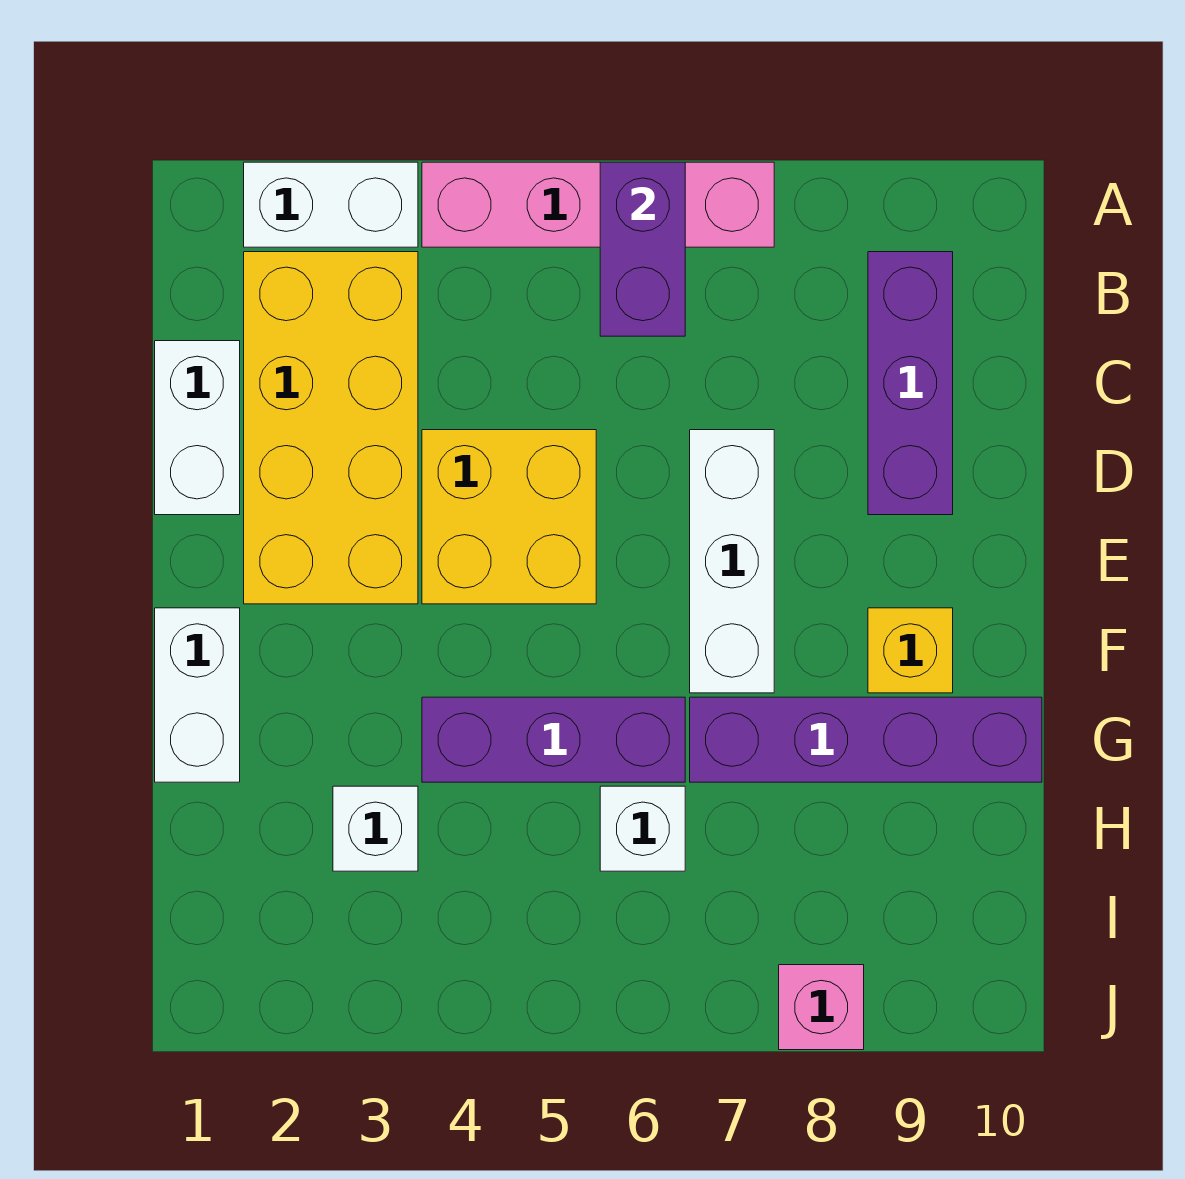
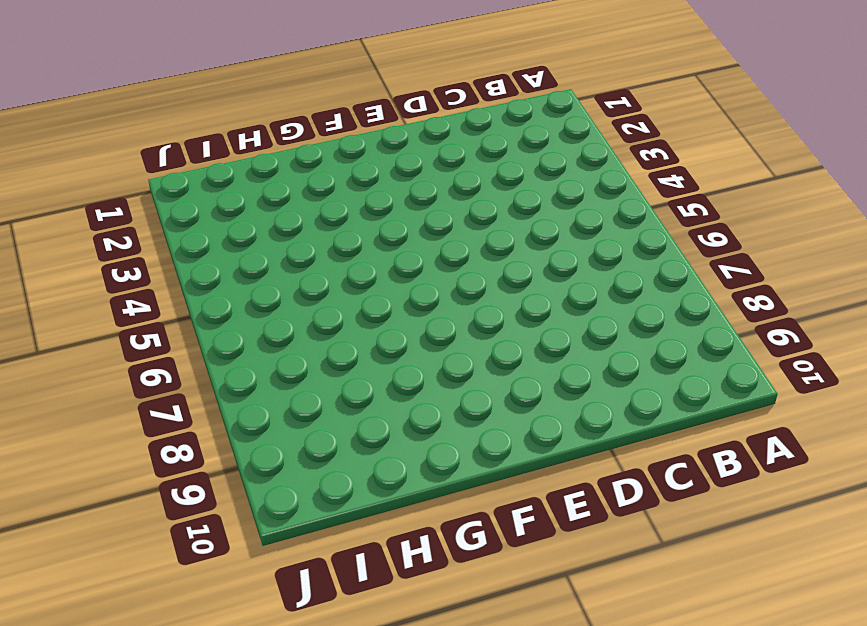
none -> white brick A2:A3 level 1
none -> pink brick A4:A7 level 1
none -> yellow brick B2:E3 level 1

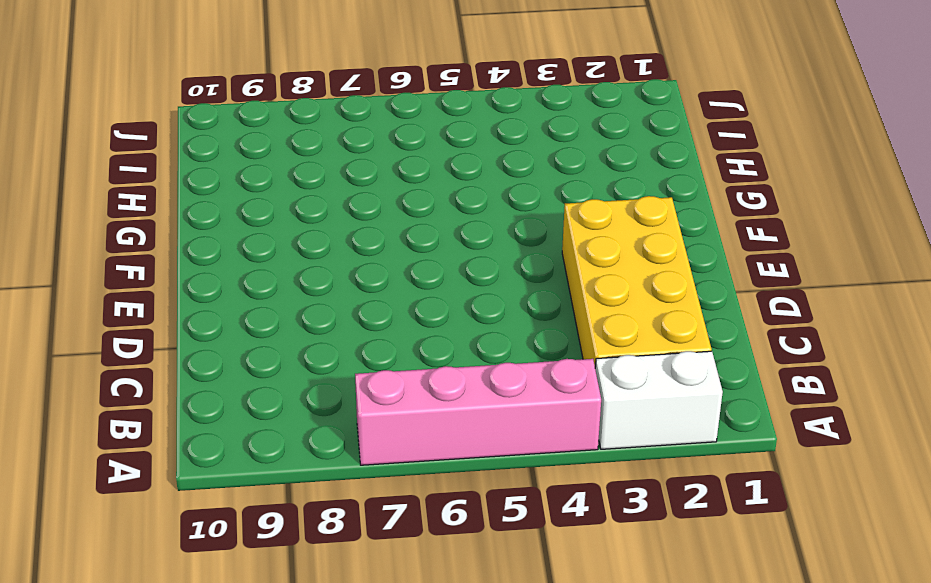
none -> purple brick B9:D9 level 1
none -> white brick C1:D1 level 1
none -> yellow brick D4:E5 level 1

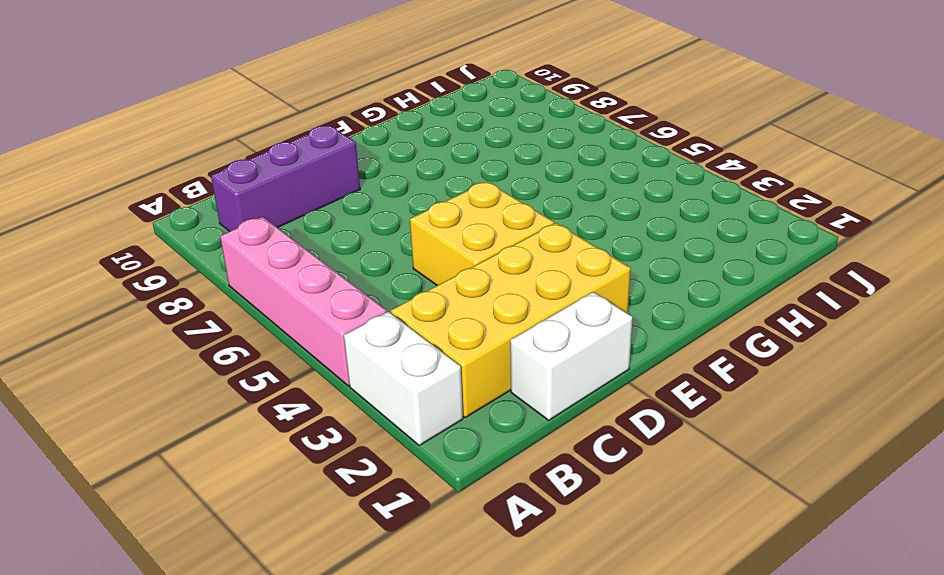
none -> white brick D7:F7 level 1
none -> white brick F1:G1 level 1
none -> yellow brick F9 level 1

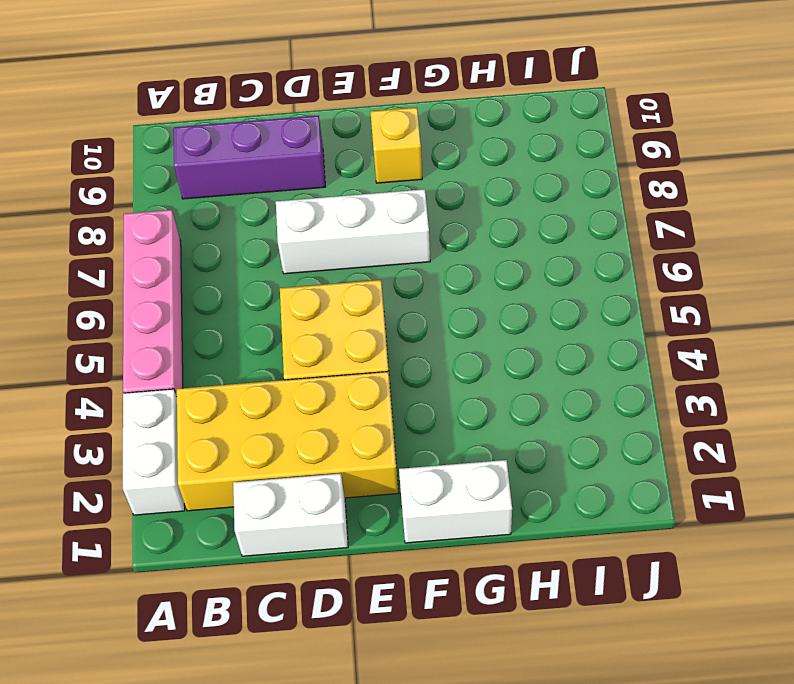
none -> purple brick G4:G6 level 1
none -> purple brick G7:G10 level 1
none -> white brick H3 level 1

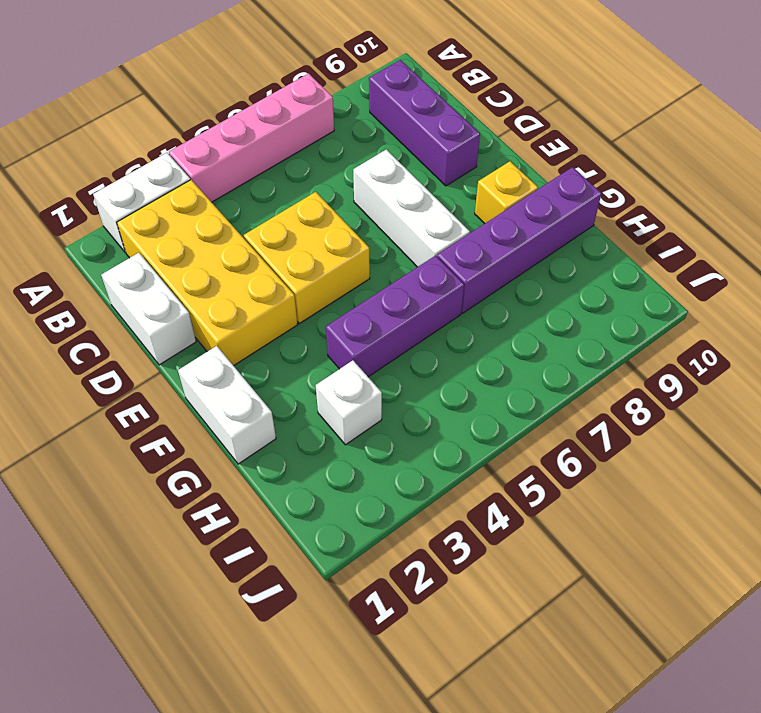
none -> white brick H6 level 1
none -> pink brick J8 level 1
none -> purple brick A6:B6 level 2

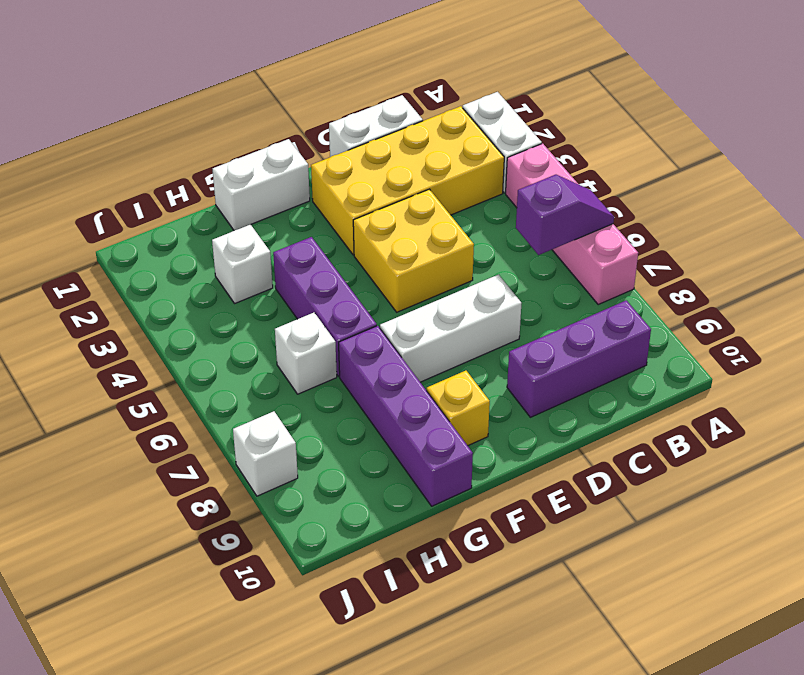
purple slope A6:B6 level 2 top B -> purple brick A6:B6 level 2
white brick J8 level 1 -> pink brick J8 level 1

